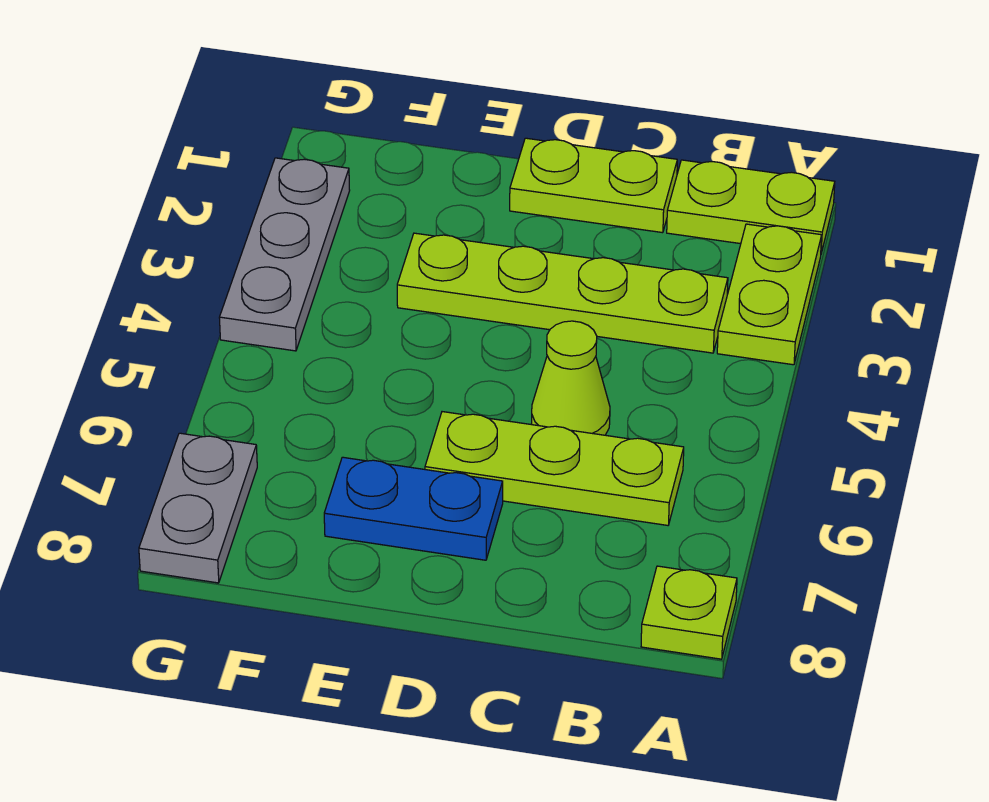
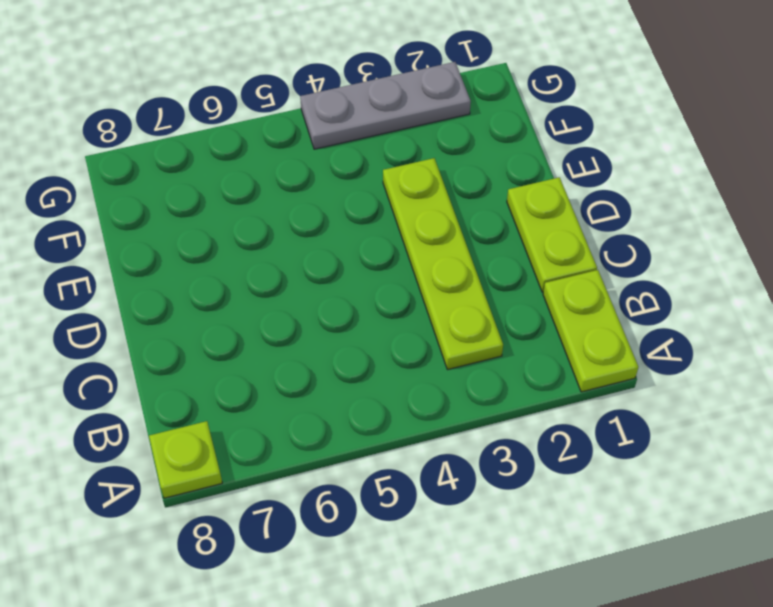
none -> lime plate A2:A3 level 1
none -> lime plate B6:D6 level 1

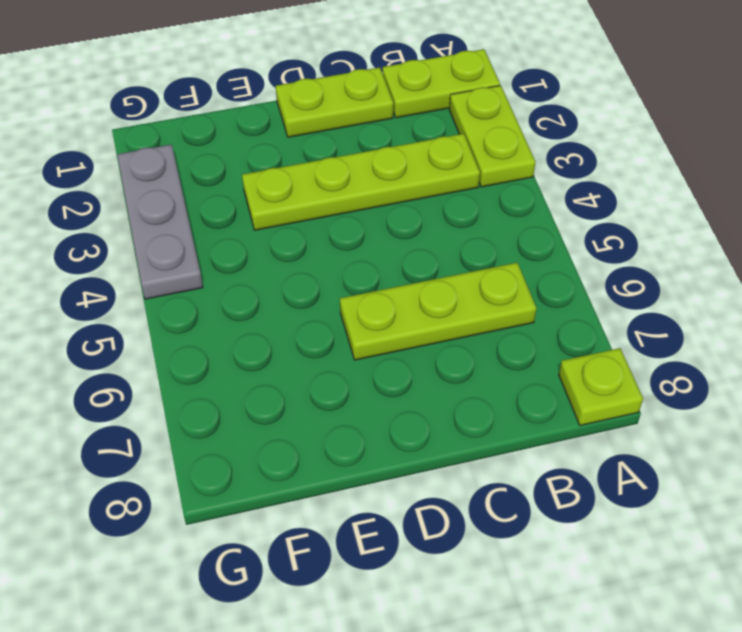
none -> lime cone C5 level 1
none -> blue plate D7:E7 level 1

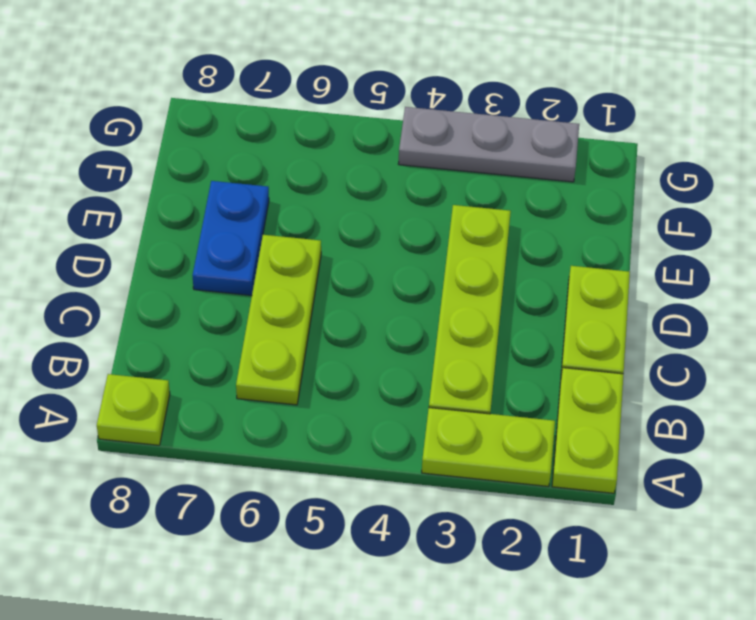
none -> lime cone C5 level 1
none -> grey plate G7:G8 level 1

